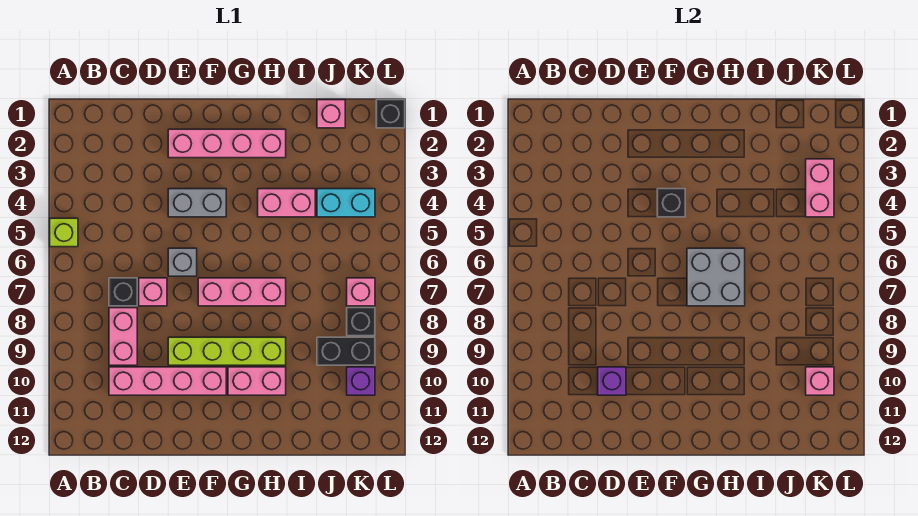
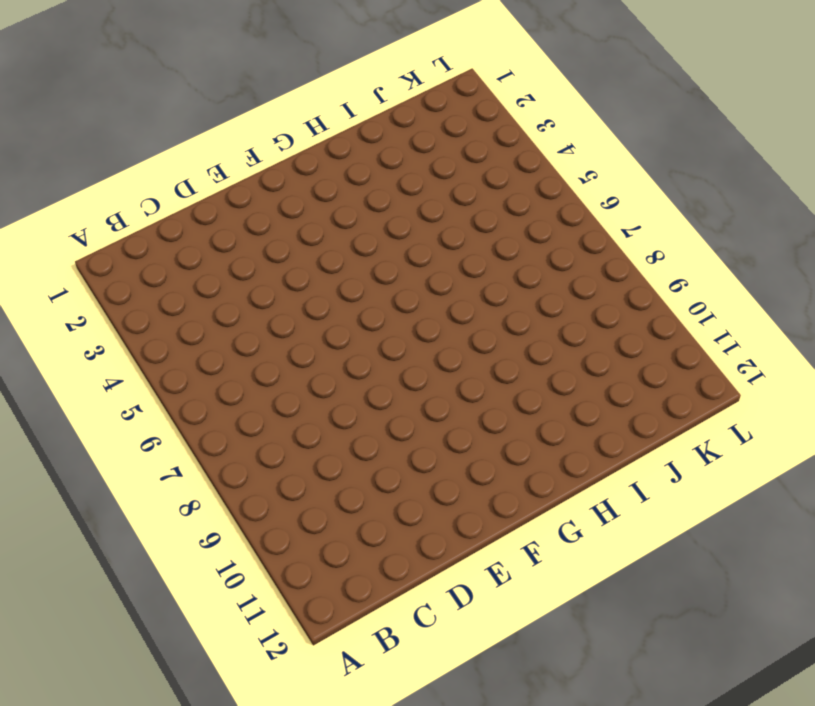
none -> lime brick A5 level 1
none -> black brick C7 level 1
none -> pink brick C8:C9 level 1

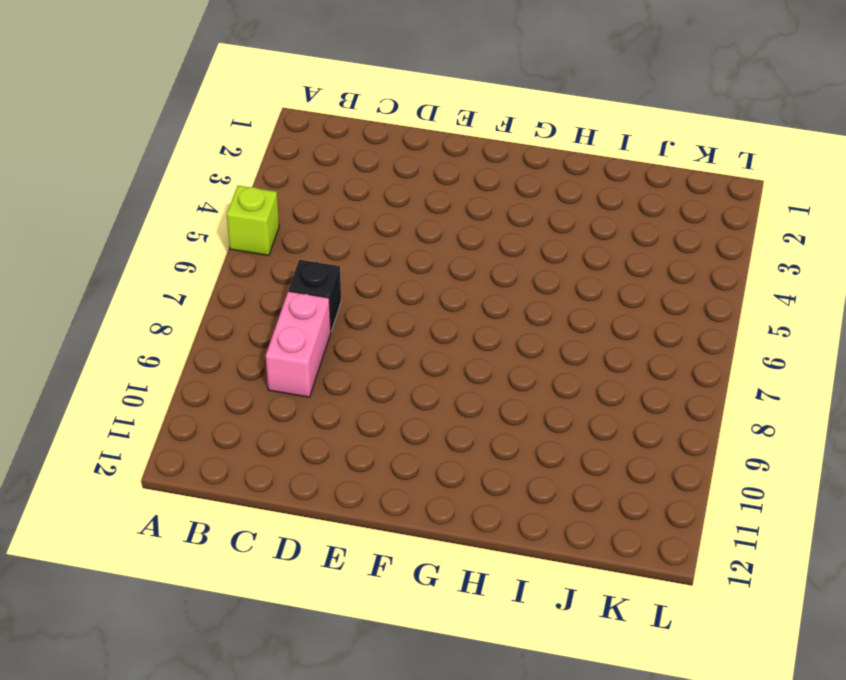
none -> pink brick C10:F10 level 1
none -> pink brick D7 level 1
none -> pink brick E2:H2 level 1

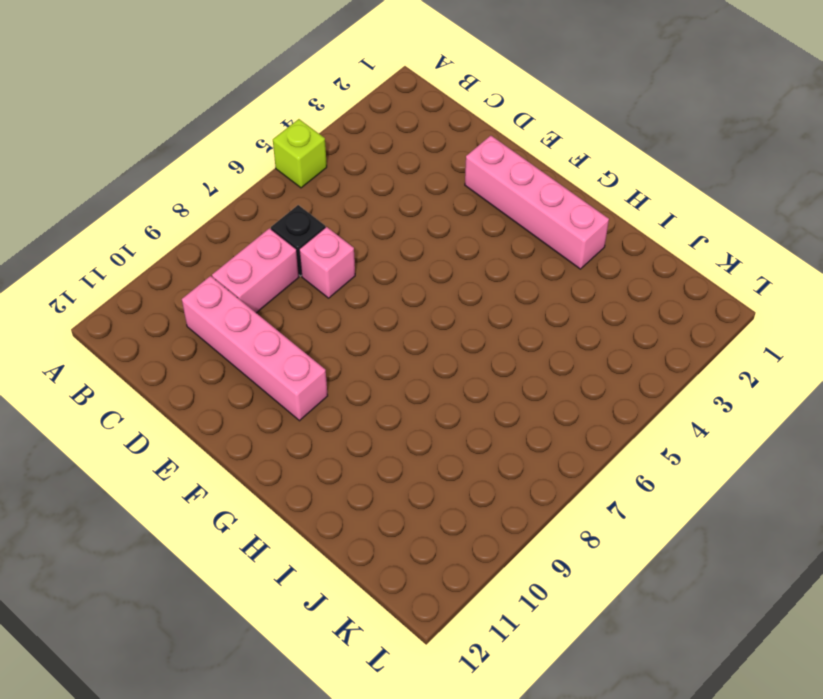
none -> grey brick E4:F4 level 1
none -> grey brick E6 level 1
none -> lime brick E9:H9 level 1

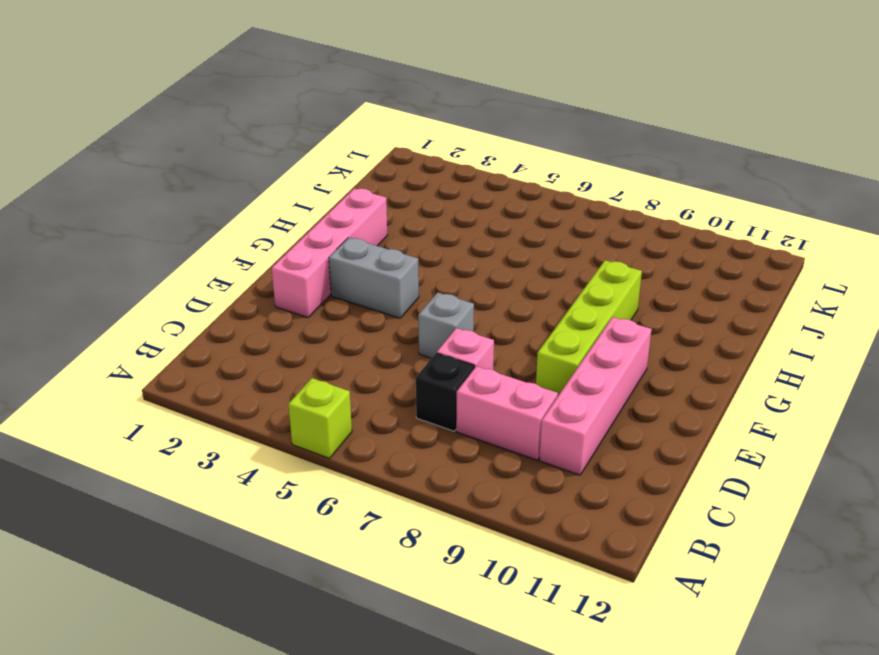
grey brick F3:F4 level 1 -> grey brick E4:F4 level 1
none -> pink brick F7:H7 level 1
none -> pink brick G10:H10 level 1
none -> pink brick H4:I4 level 1

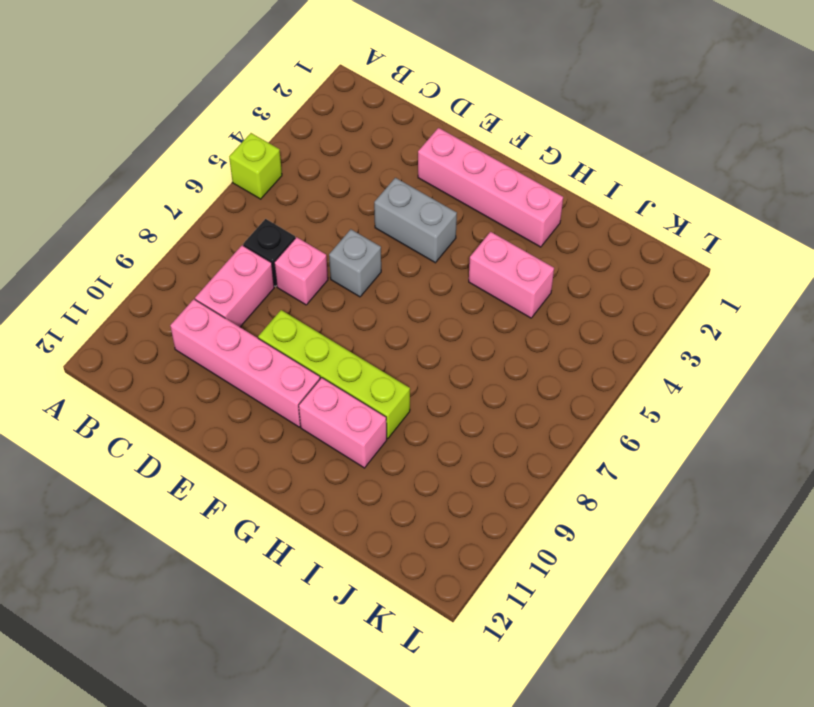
none -> pink brick F7:H7 level 1
none -> pink brick J1 level 1
none -> cyan brick J4:K4 level 1

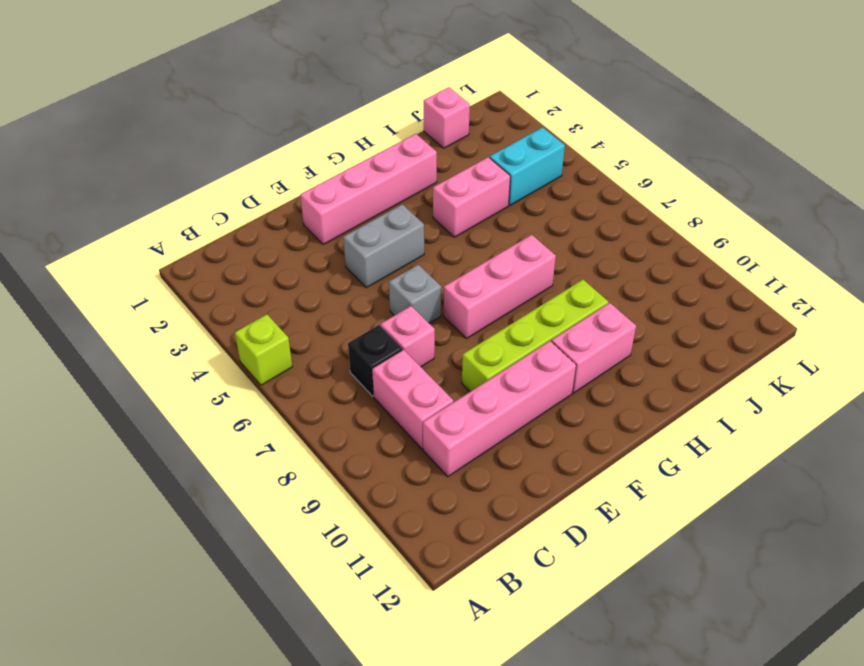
none -> black brick J9:K9 level 1
none -> pink brick K7 level 1
none -> black brick K8 level 1

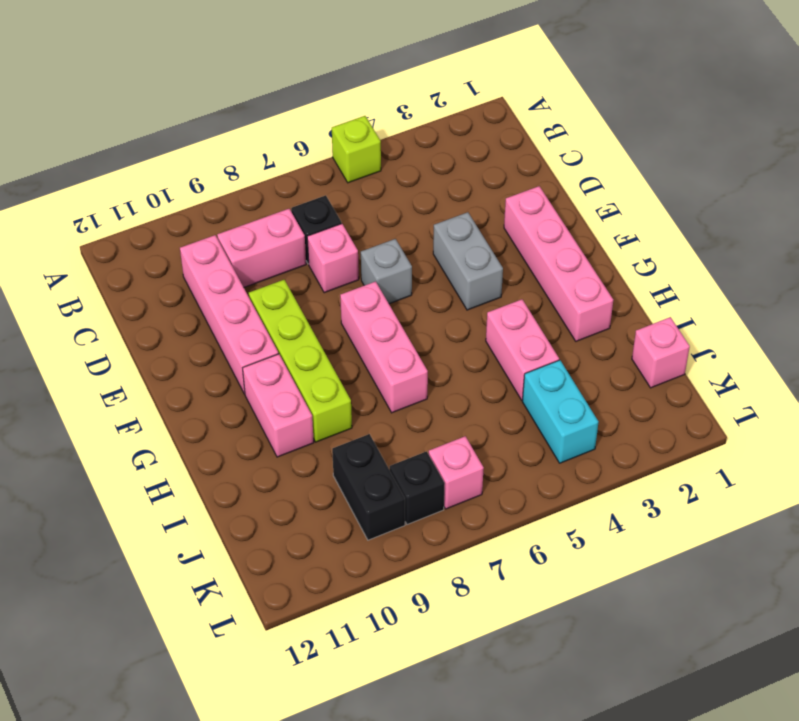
none -> purple brick K10 level 1
none -> black brick L1 level 1
none -> purple brick D10 level 2

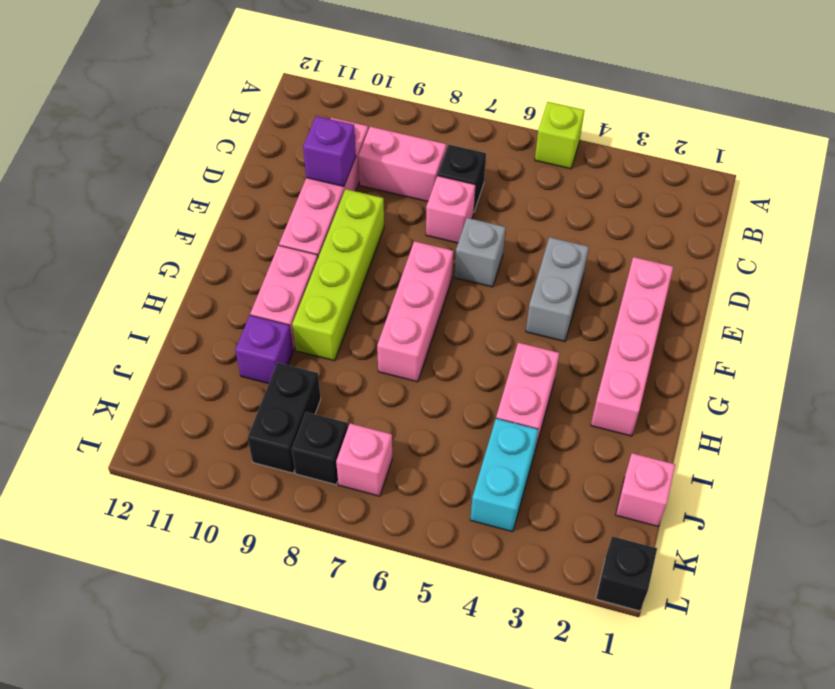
purple brick I10 level 1 -> purple brick K10 level 1
none -> black brick F4 level 2
none -> grey brick G6:H7 level 2
none -> pink brick K3:K4 level 2

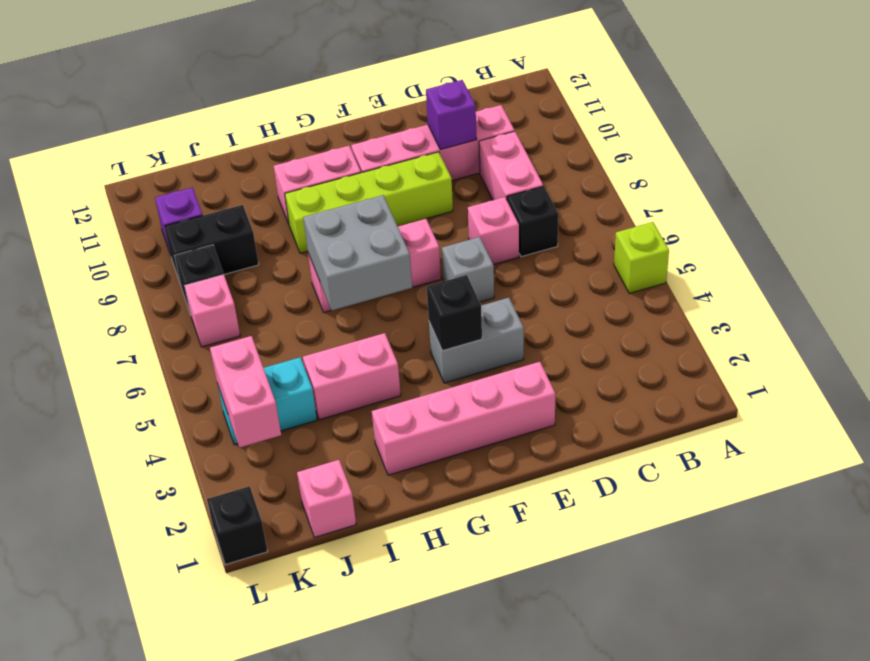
none -> pink brick K10 level 2

